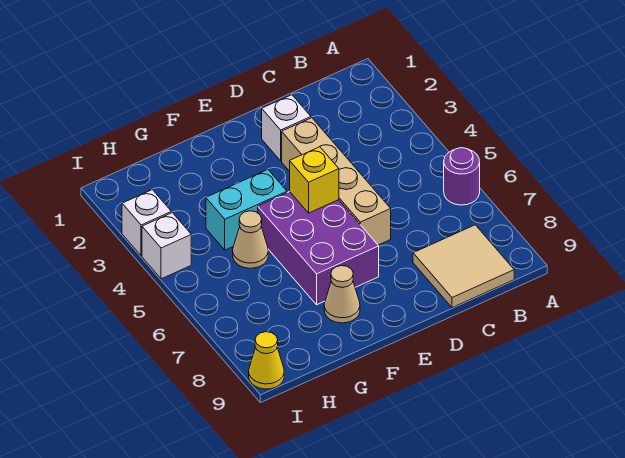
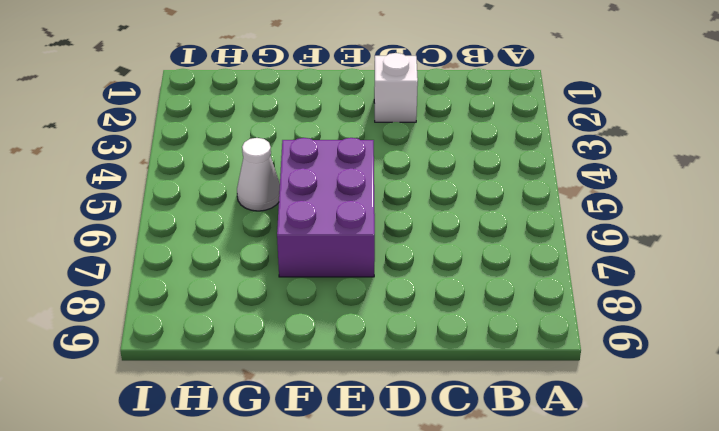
white cone G5 level 1 -> tan cone G5 level 1
none -> purple round brick A6 level 1
none -> tan tile B8:C9 level 1
none -> tan brick D3:D6 level 1

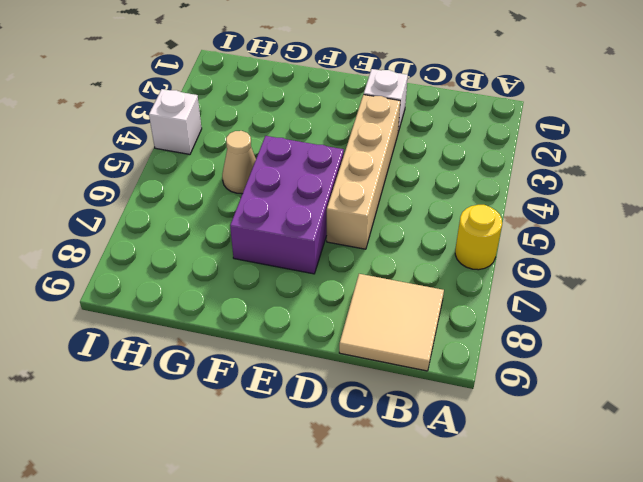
yellow round brick A6 level 1 -> purple round brick A6 level 1
none -> cyan brick F4:G4 level 1
none -> tan cone F8 level 1
none -> white brick I3 level 1

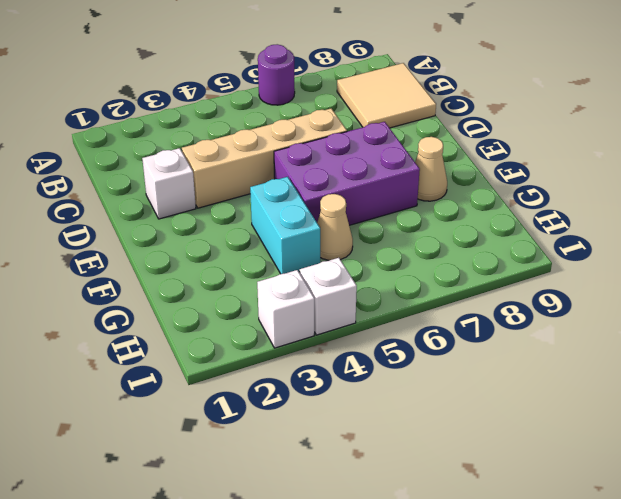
none -> yellow cone I9 level 1
none -> yellow brick E5 level 2

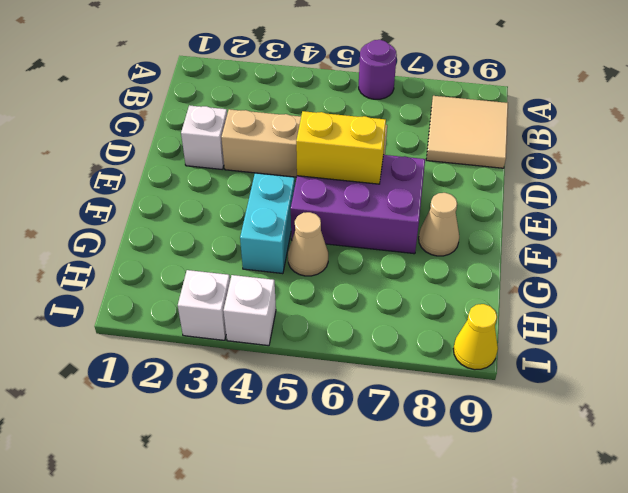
yellow brick E5:E6 level 2 -> yellow brick E5 level 2

